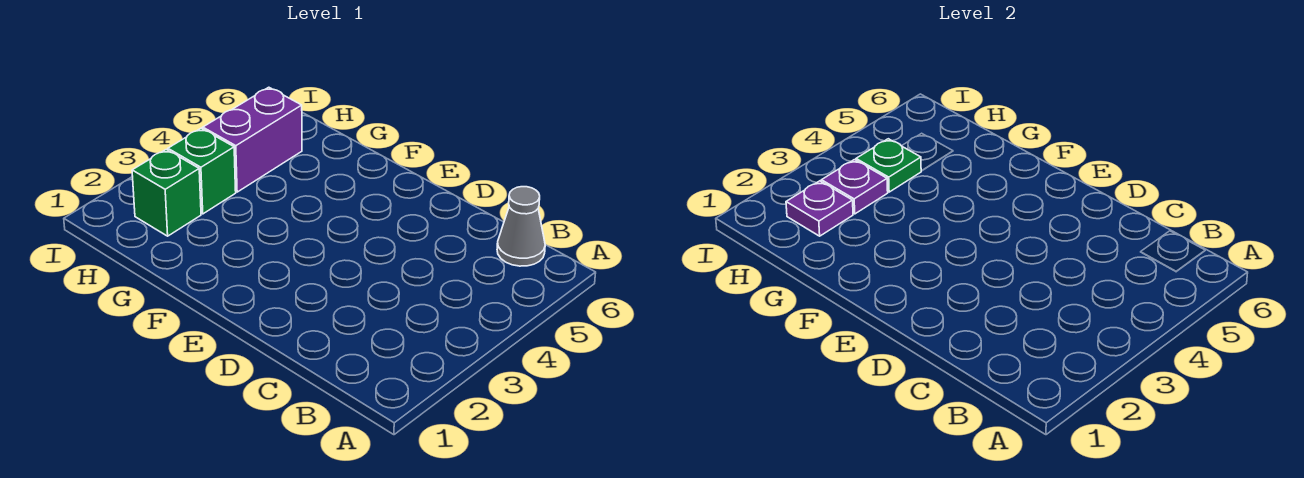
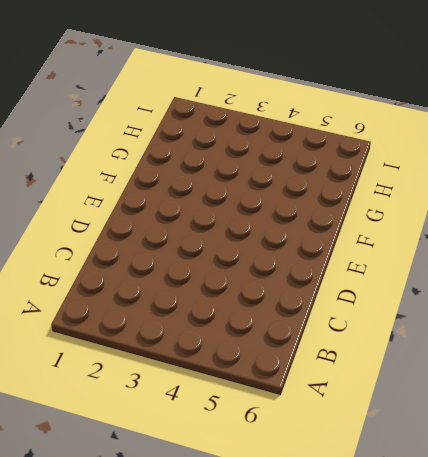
none -> grey cone B6 level 1
none -> green brick H2 level 1

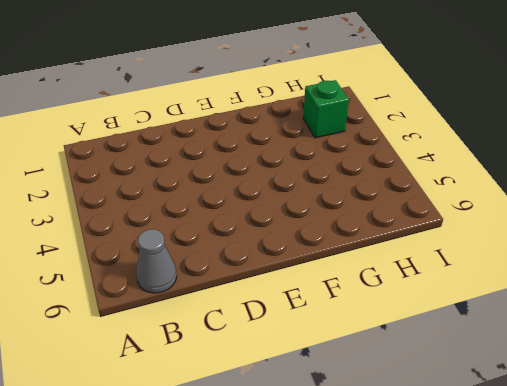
none -> green brick H3 level 1
none -> purple brick H4:H5 level 1

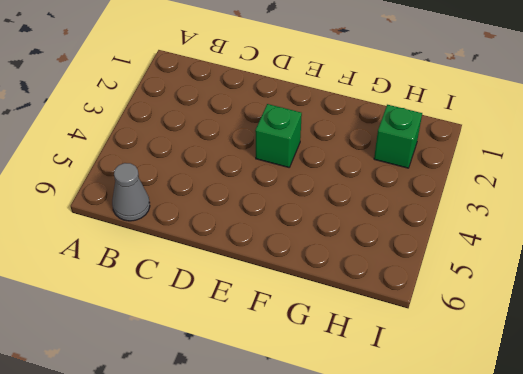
green brick E3 level 1 -> green brick H3 level 1
none -> purple brick H4:H5 level 1
none -> purple plate H2 level 2

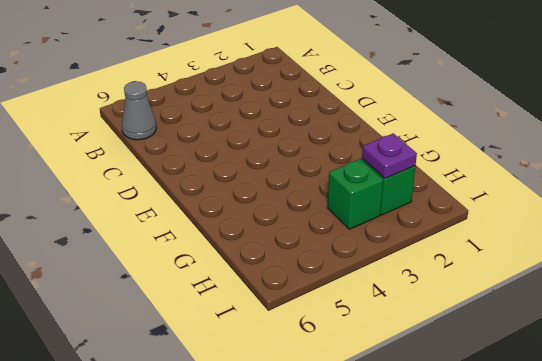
none -> purple brick H4:H5 level 1
none -> purple plate H3 level 2

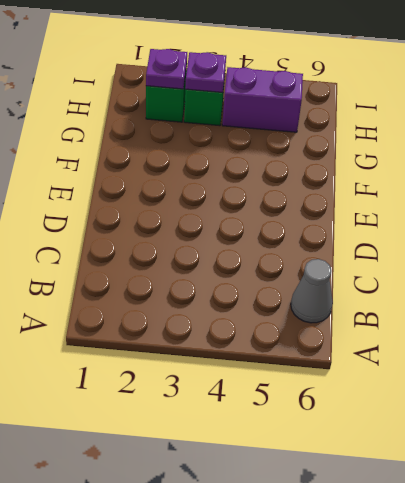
none -> green plate H4 level 2

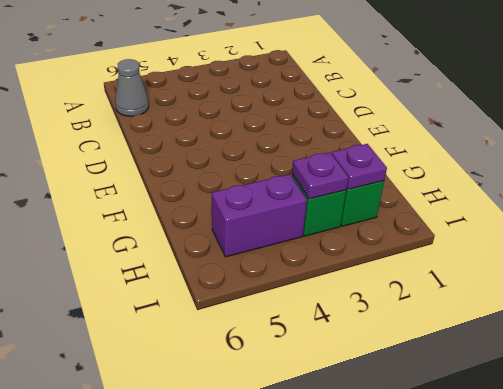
none -> green plate H4 level 2

